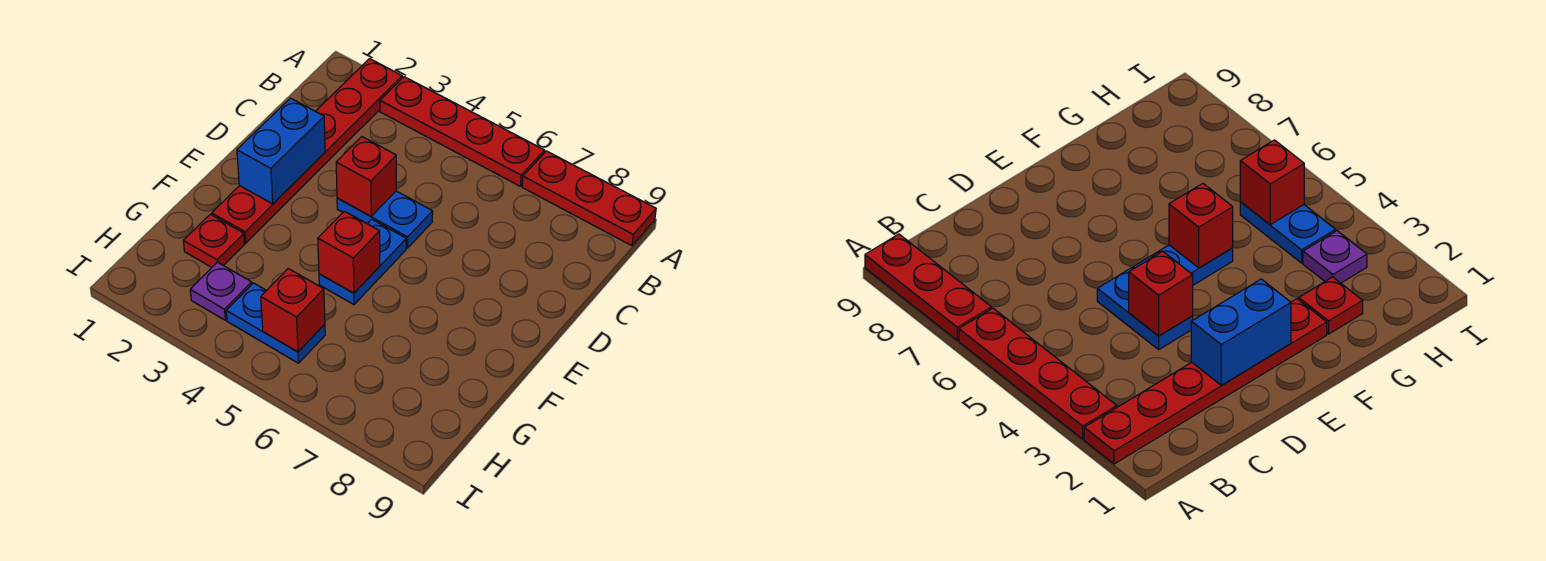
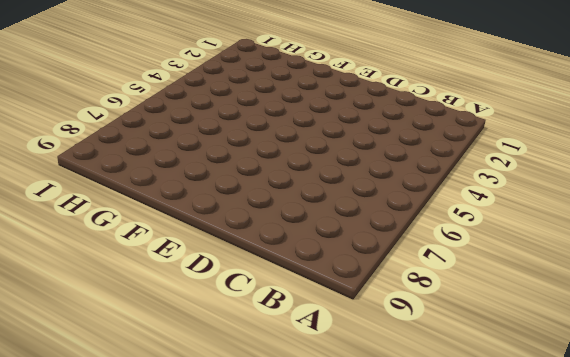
none -> red plate A2:F2 level 1
none -> red plate A3:A6 level 1
none -> red plate A7:A9 level 1

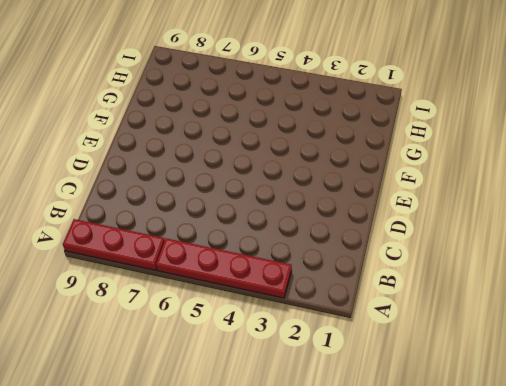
none -> red plate A2:F2 level 1
none -> blue plate D4:D5 level 1
none -> blue plate E5:F5 level 1

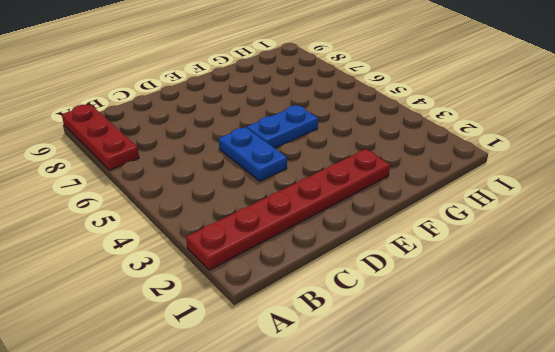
none -> red plate A3:A6 level 1
none -> red plate G2 level 1
none -> purple plate H3 level 1

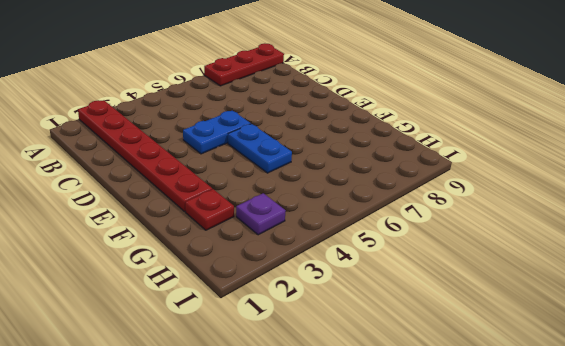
none -> red plate A3:A6 level 1
none -> blue plate H4:H5 level 1
none -> blue brick D2:E2 level 2

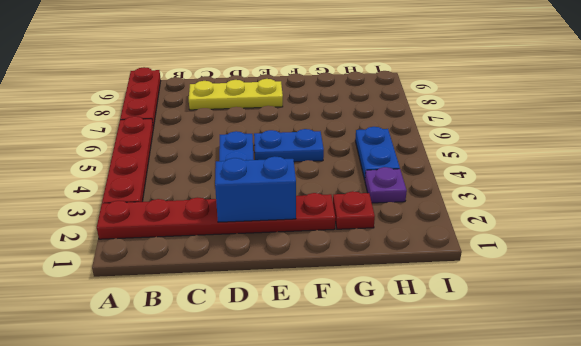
yellow plate C8:E8 level 1 -> none
none -> red brick D4 level 2
none -> red brick F5 level 2
none -> red brick H5 level 2

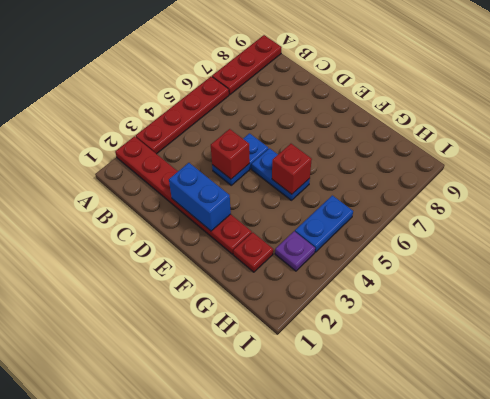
none -> red brick H5 level 2

